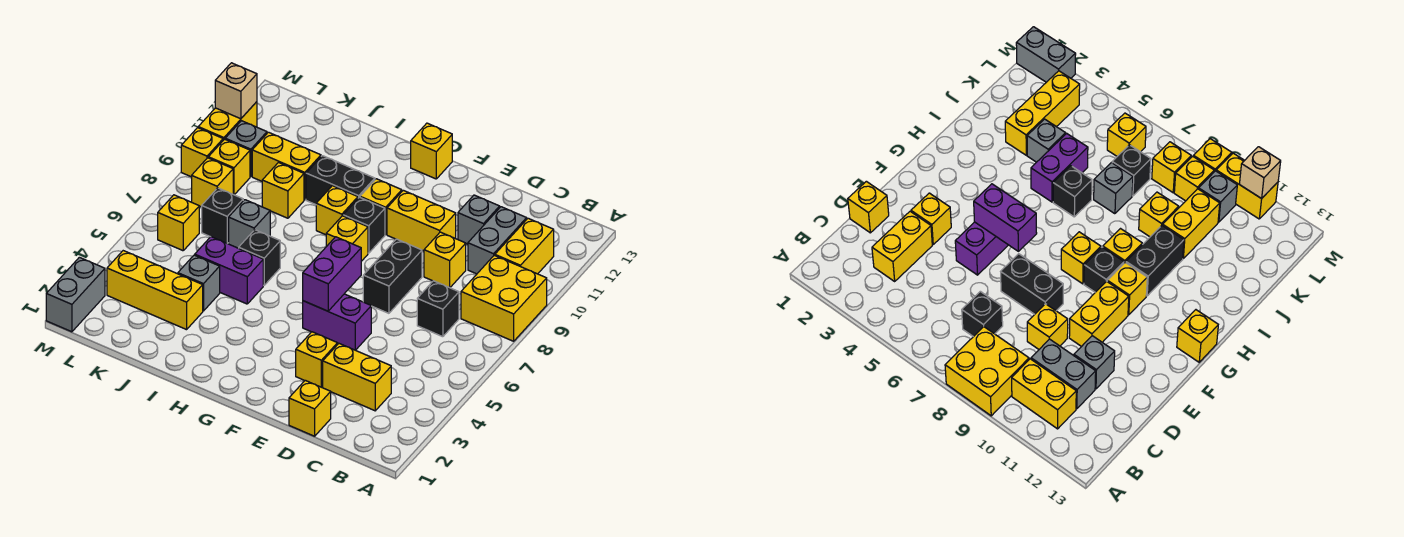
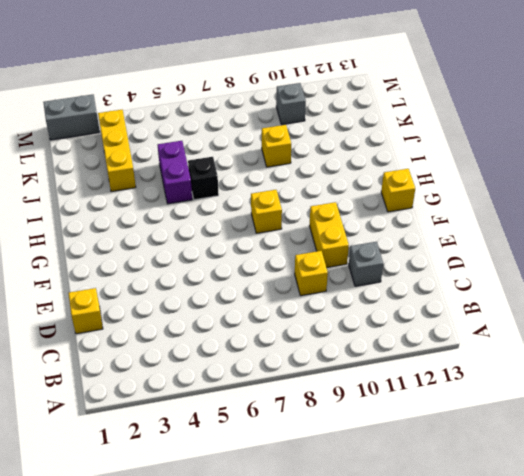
none -> yellow brick A8:B9 level 1
none -> yellow brick B10:B11 level 1
none -> yellow brick C3:D3 level 1
none -> black brick C7 level 1

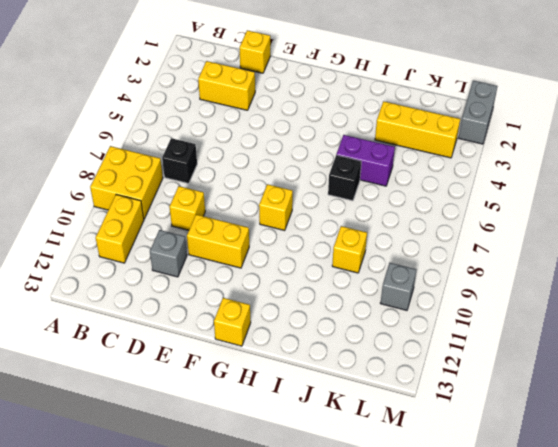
none -> grey brick C10:C11 level 1
none -> yellow brick E3 level 1
none -> purple brick E5:F5 level 1
none -> black brick E7:E8 level 1

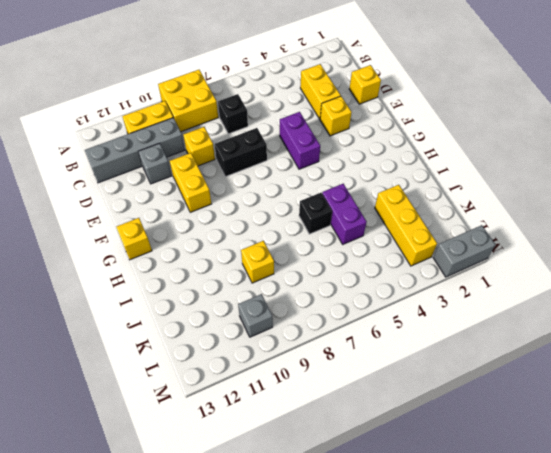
grey brick C10:C13 level 1 -> grey brick C10:C11 level 1
none -> yellow brick G8 level 1
none -> black brick G9 level 1
none -> yellow brick G10 level 1
none -> yellow brick H9 level 1

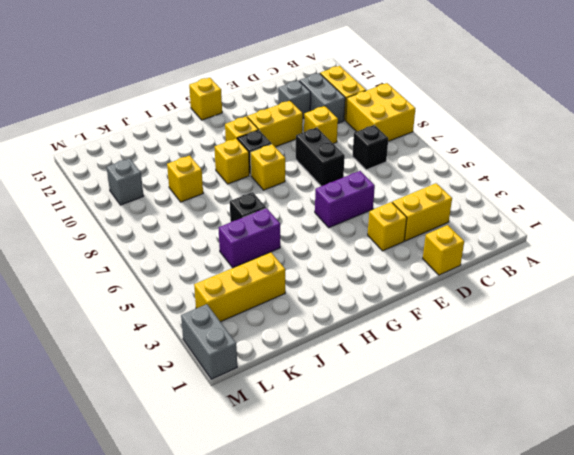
none -> black brick H10:I10 level 1
none -> grey brick J4 level 1
none -> grey brick J7 level 1
none -> yellow brick J10:K10 level 1

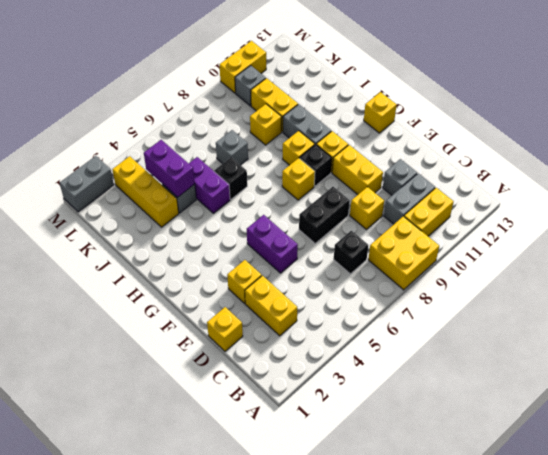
grey brick H10:I10 level 1 -> black brick H10:I10 level 1
purple brick J4:K4 level 2 -> purple brick F5:F6 level 2
none -> black brick K7 level 1
none -> yellow brick L6 level 1
none -> yellow brick L8 level 1
none -> yellow brick L9 level 1

